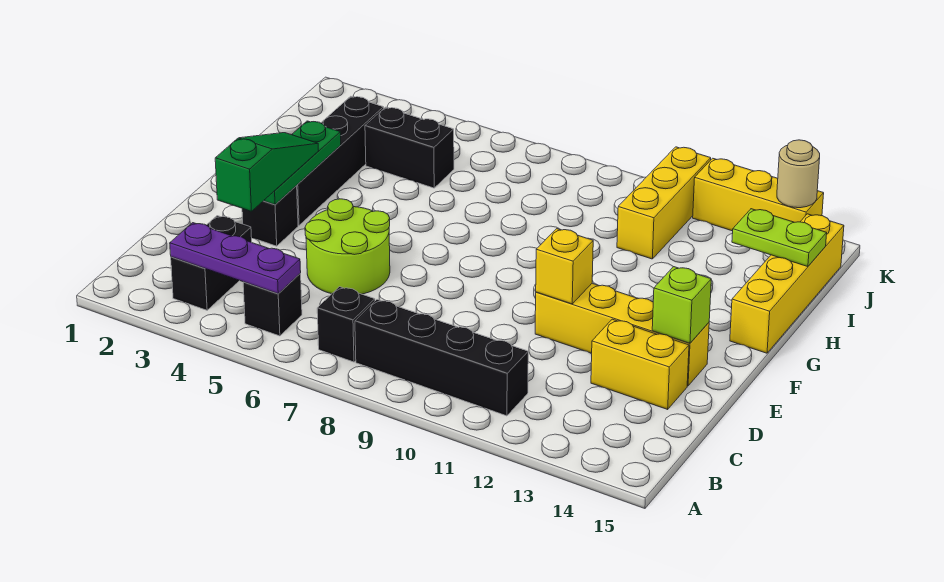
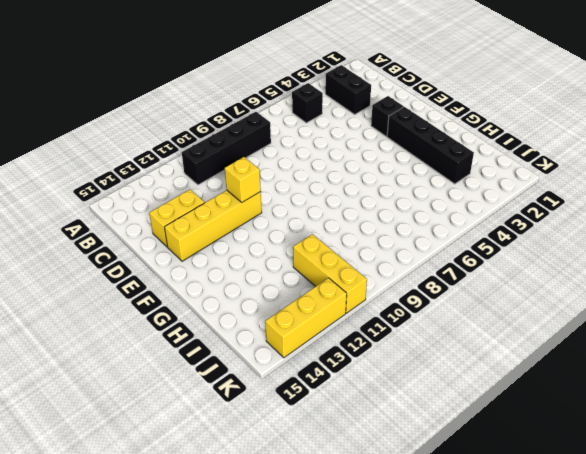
none -> black brick B7 level 1
none -> lime round brick D5:E6 level 1
none -> yellow brick G15:J15 level 1

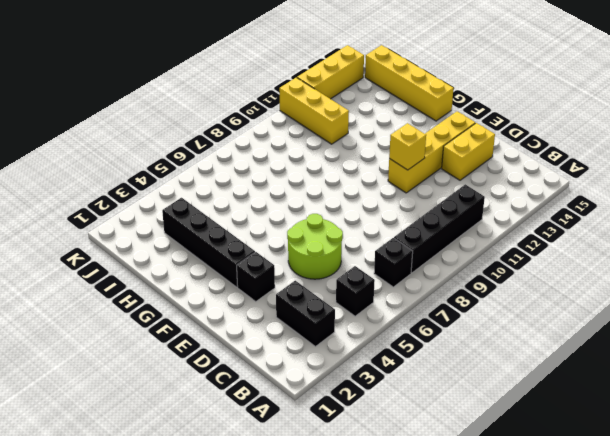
none -> black brick I4:I5 level 1
none -> purple plate B3:B5 level 2
none -> green plate E3:G3 level 2

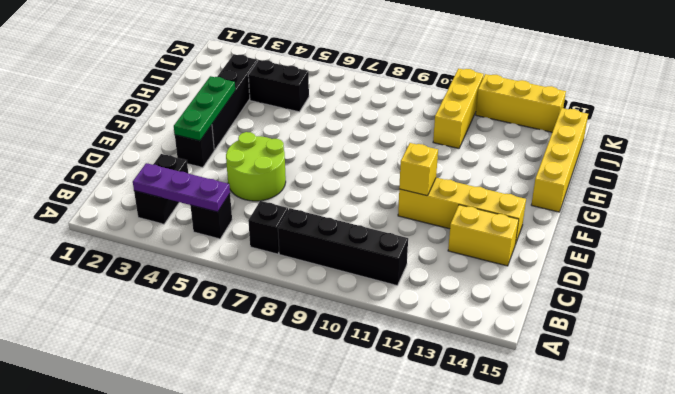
none -> lime brick E14 level 2
none -> lime plate I14:I15 level 2
none -> tan round brick K14 level 2

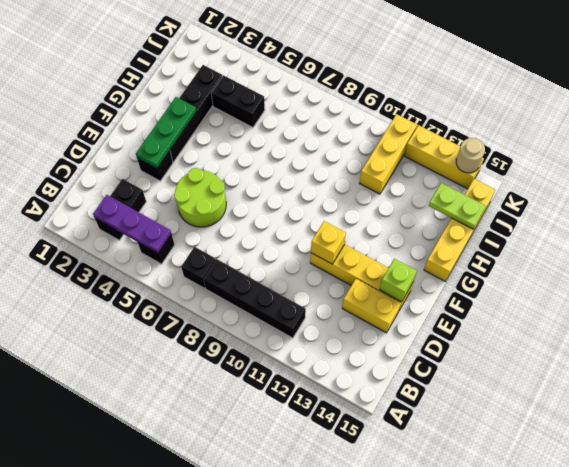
none -> green slope D3:F3 level 3 top D

